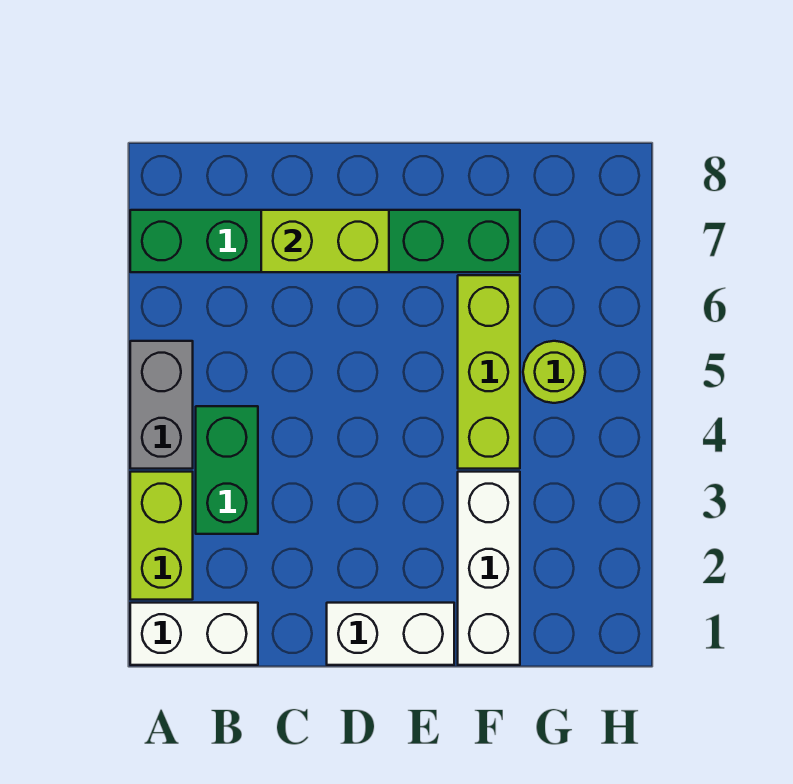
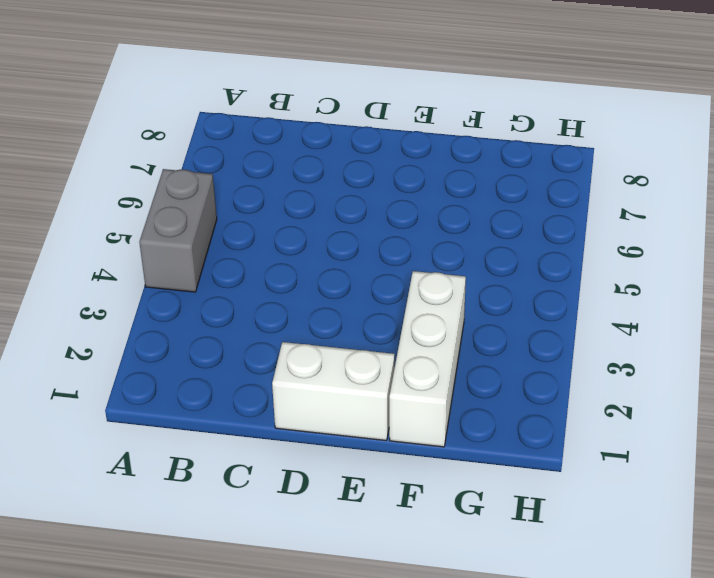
none -> white brick A1:B1 level 1
none -> lime brick A2:A3 level 1

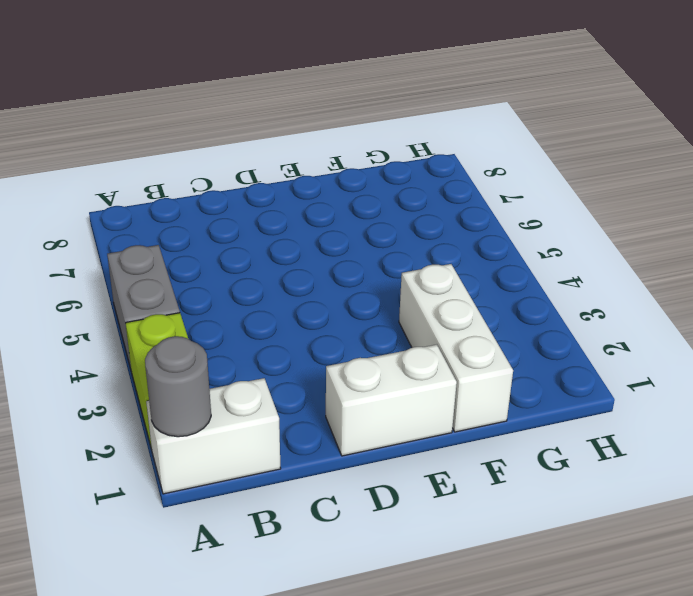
grey round brick A1 level 2 -> none
none -> green brick A7:F7 level 1
none -> green brick B3:B4 level 1

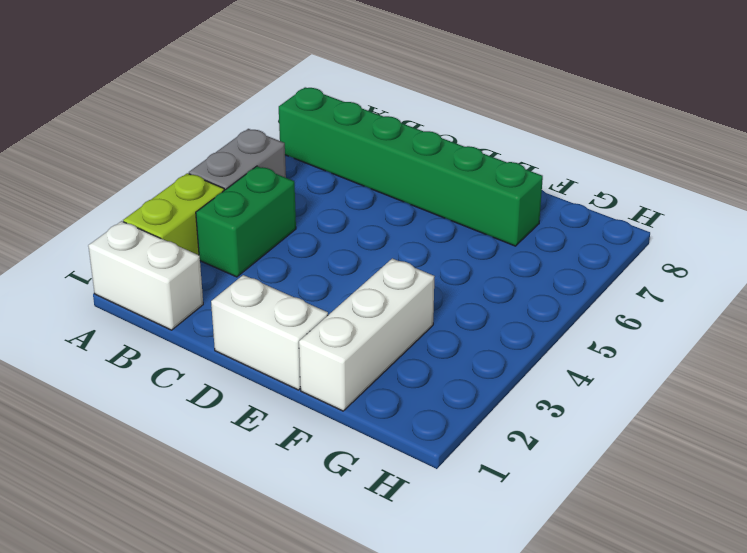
none -> lime brick F4:F6 level 1
none -> lime round brick G5 level 1

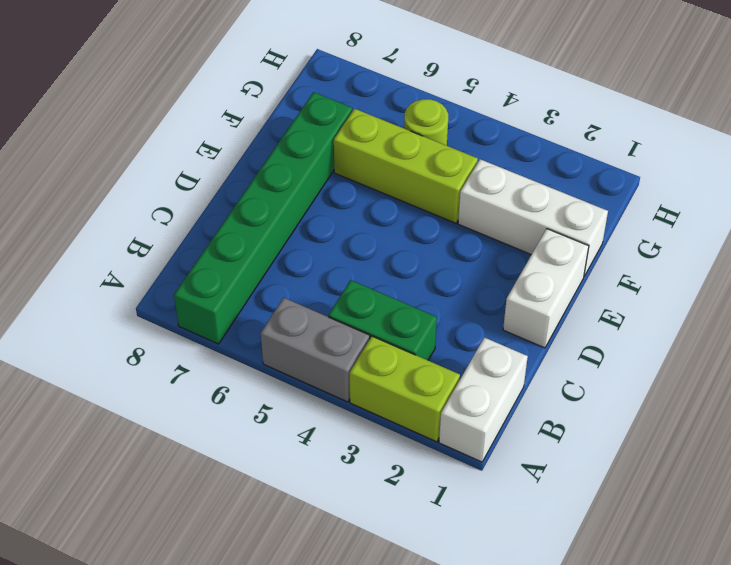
none -> lime brick C7:D7 level 2

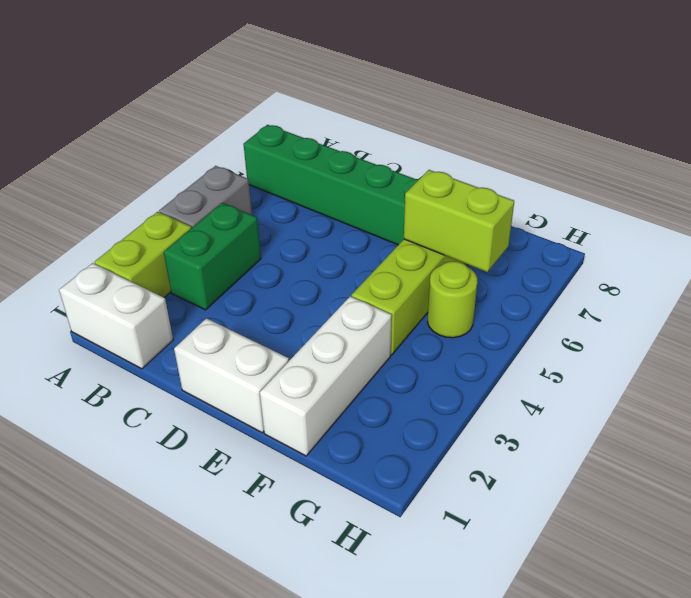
lime brick F6:G6 level 2 -> lime brick C7:D7 level 2

